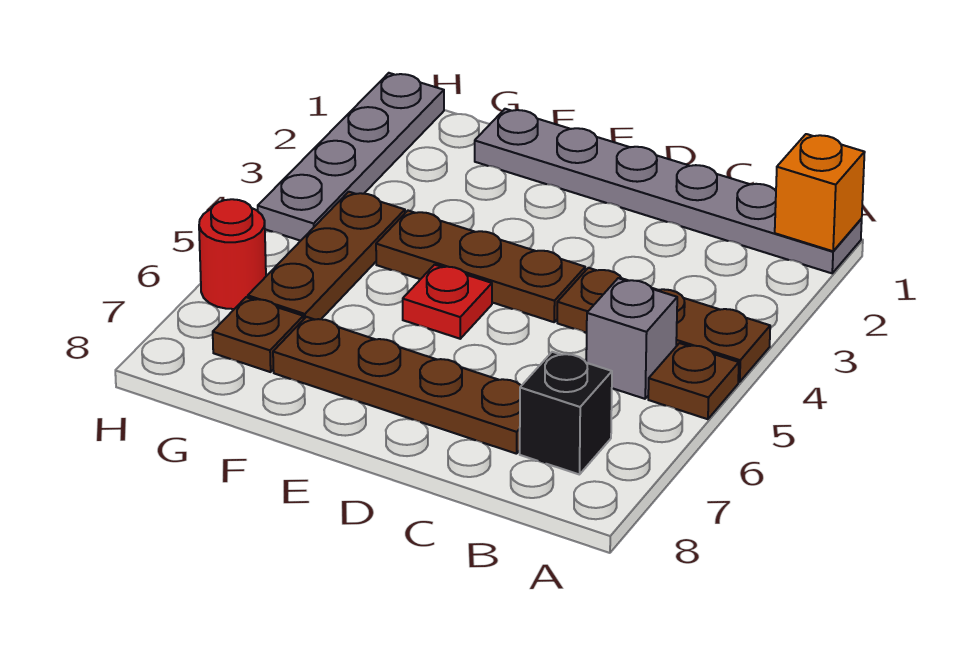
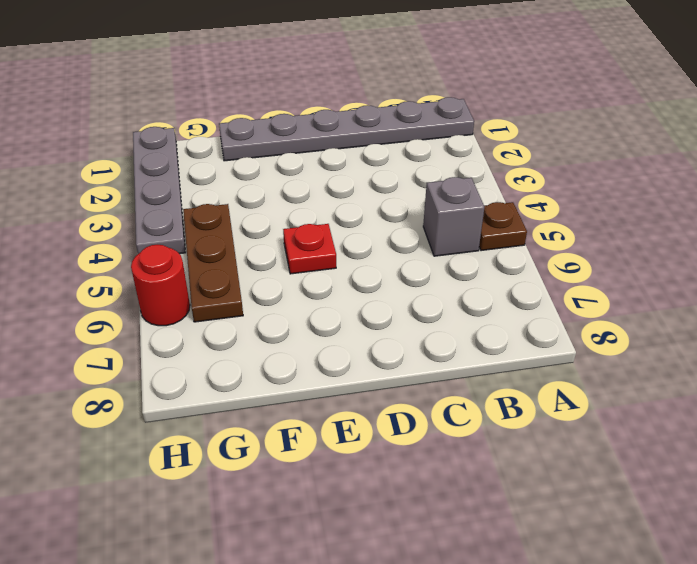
none -> brown plate A4:C4 level 1
none -> black brick B7 level 1
none -> brown plate C7:F7 level 1

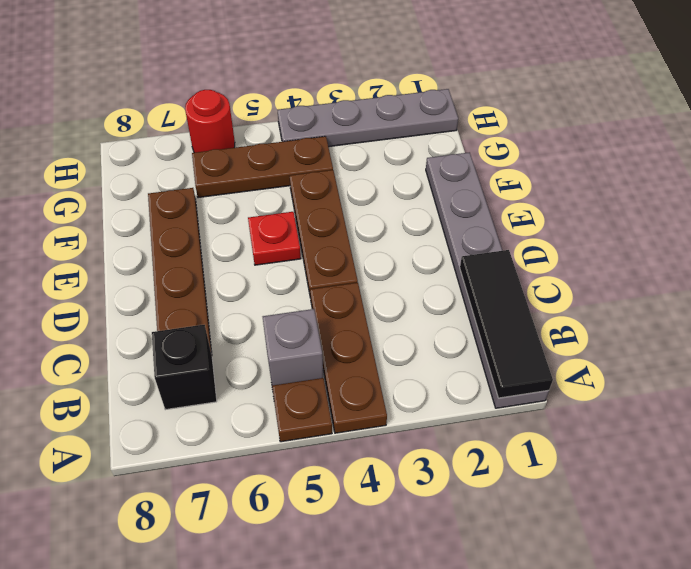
black tile A1:C1 level 2 -> orange brick A1 level 2
none -> brown plate G7 level 1

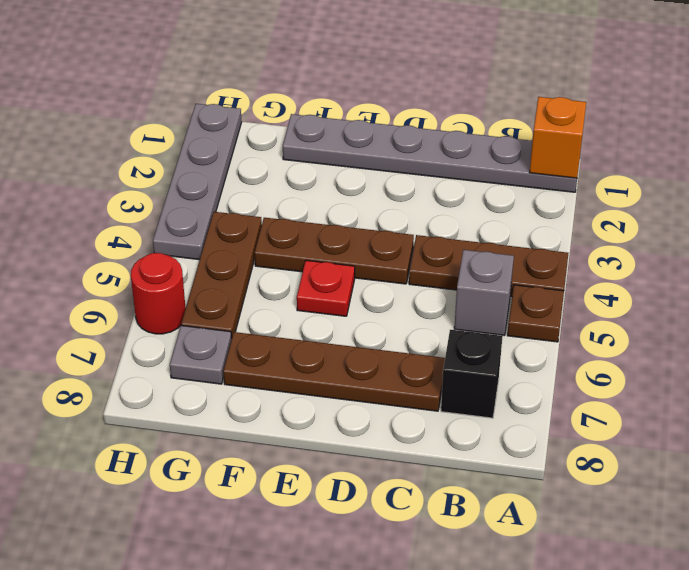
grey plate G7 level 1 -> brown plate G7 level 1

